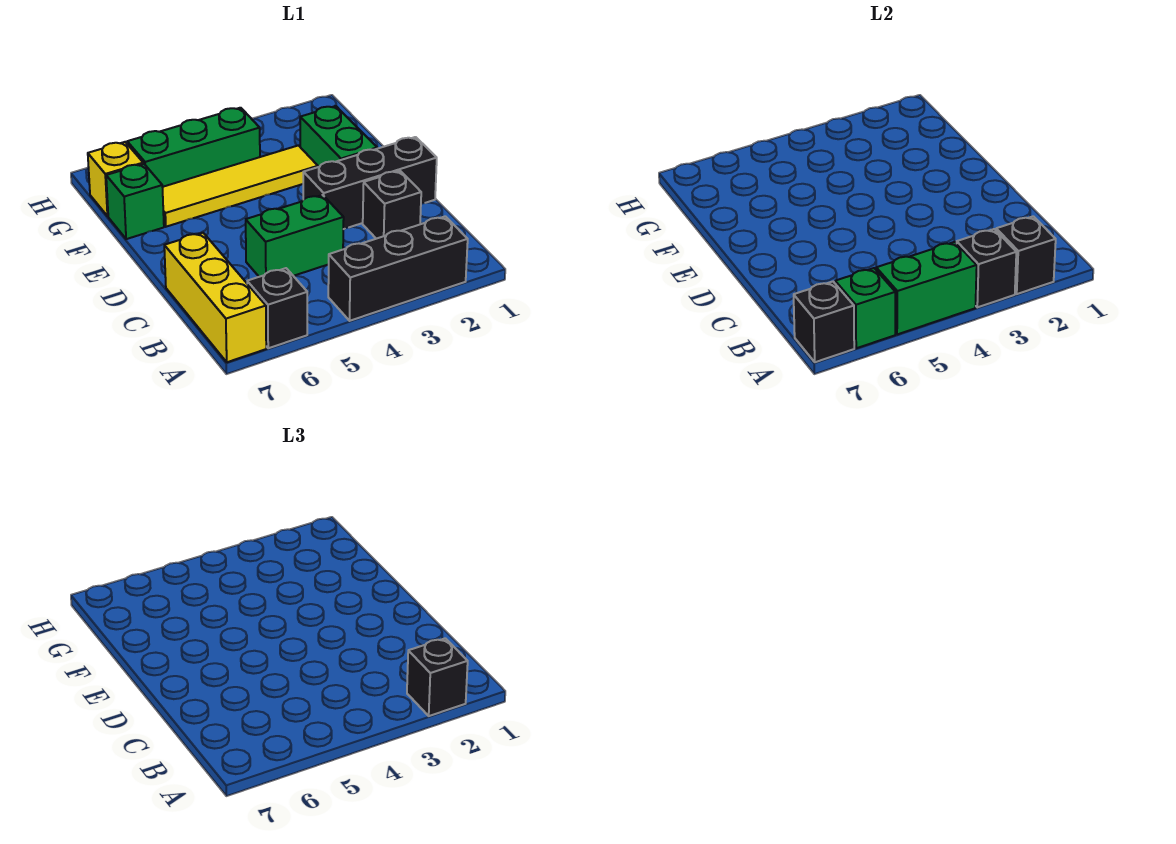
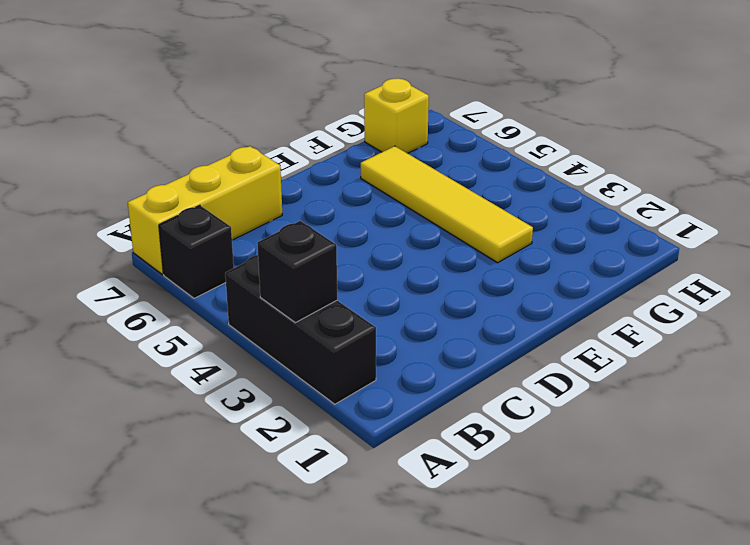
none -> black brick C2 level 1
none -> green brick C4:C5 level 1
none -> black brick D1:D3 level 1

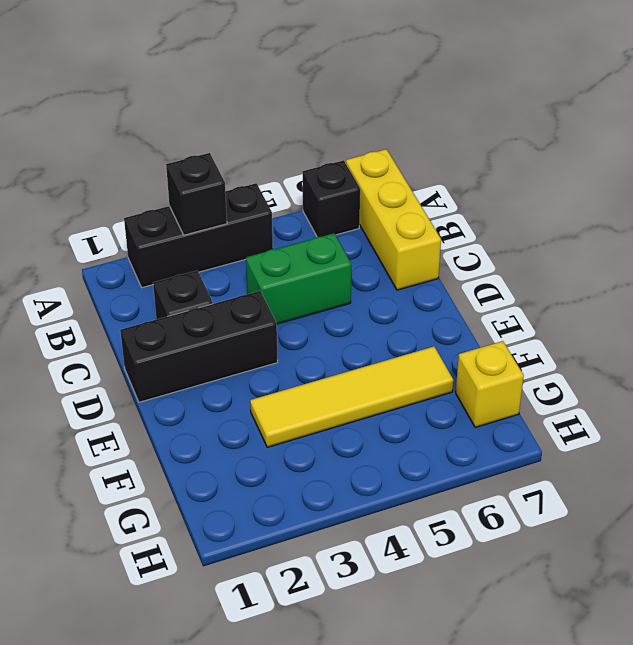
none -> green brick E2:F2 level 1
none -> green brick F7 level 1
none -> green brick G4:G6 level 1

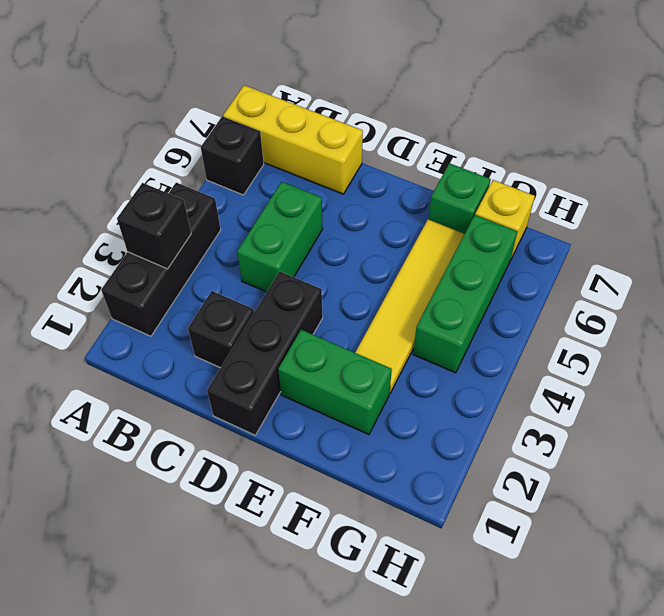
none -> black brick A2 level 2
none -> green brick A4:A5 level 2
none -> green brick A6 level 2

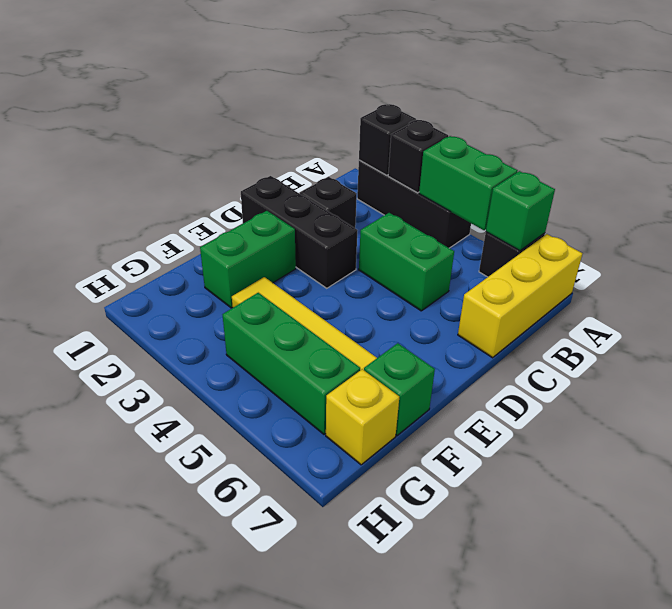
none -> black brick A7 level 2
none -> black brick A2 level 3

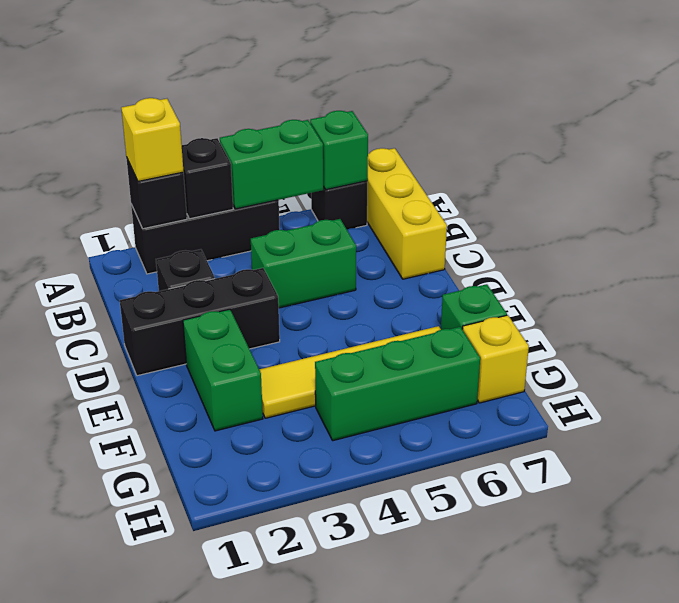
yellow brick A2 level 3 -> black brick A2 level 3
none -> black brick A7 level 2

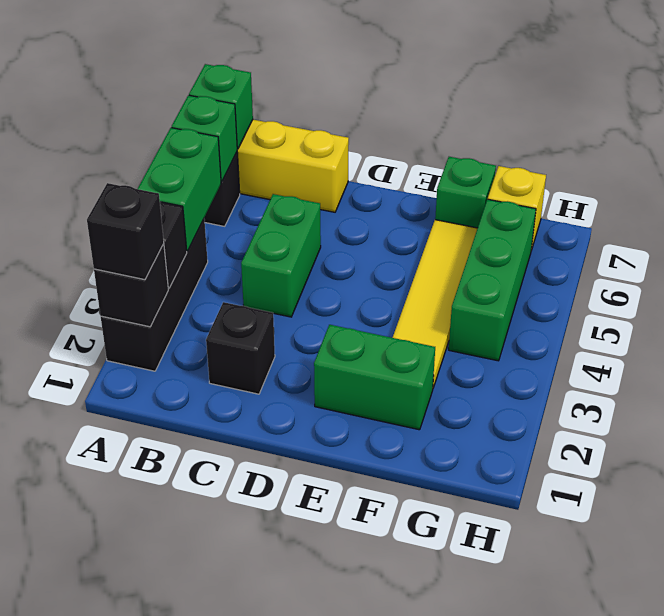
green brick A7 level 2 -> black brick A7 level 2
none -> black brick D1:D3 level 1

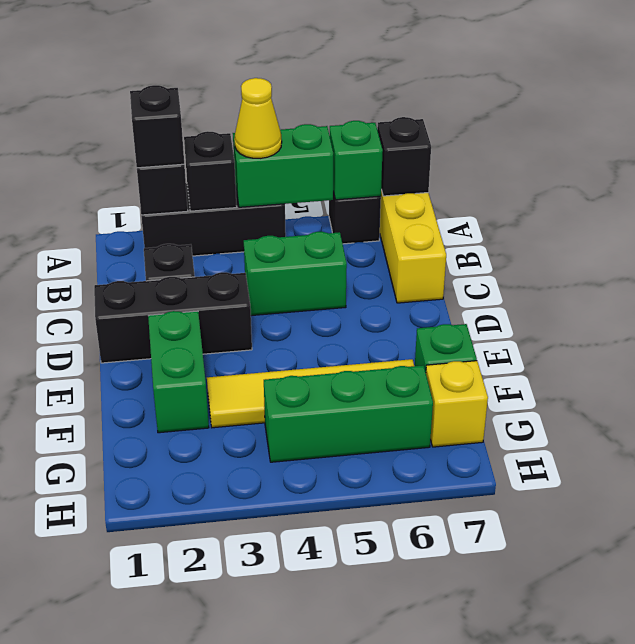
yellow cone A4 level 3 -> none

